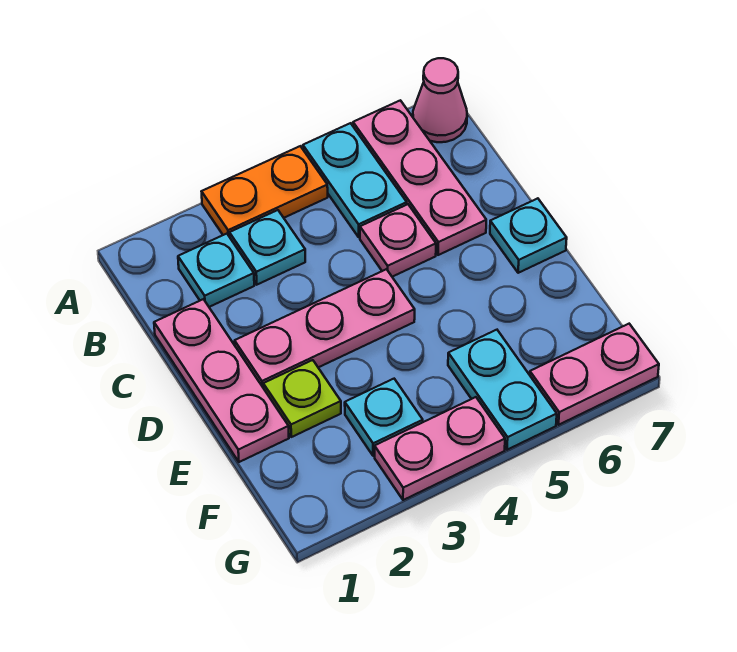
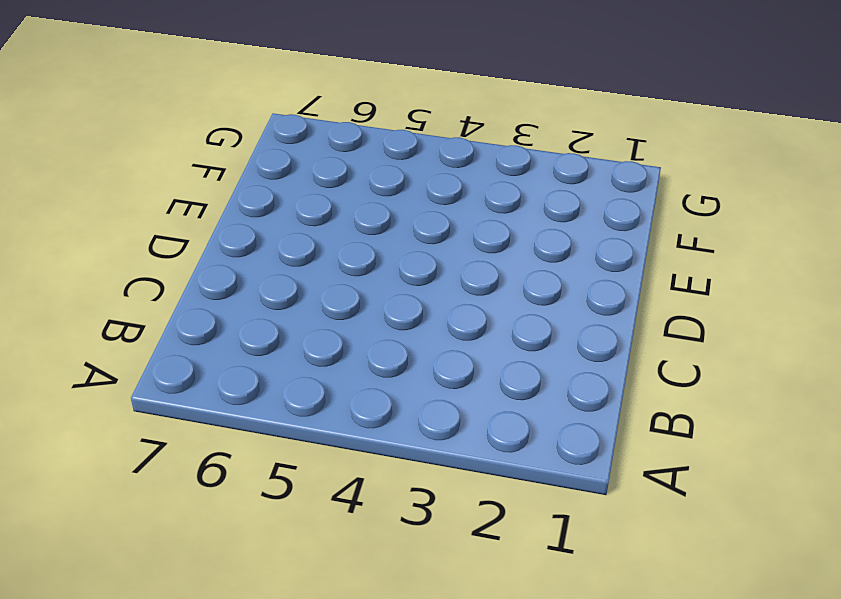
none -> orange plate A3:A4 level 1
none -> cyan plate A5:B5 level 1
none -> pink plate A6:C6 level 1

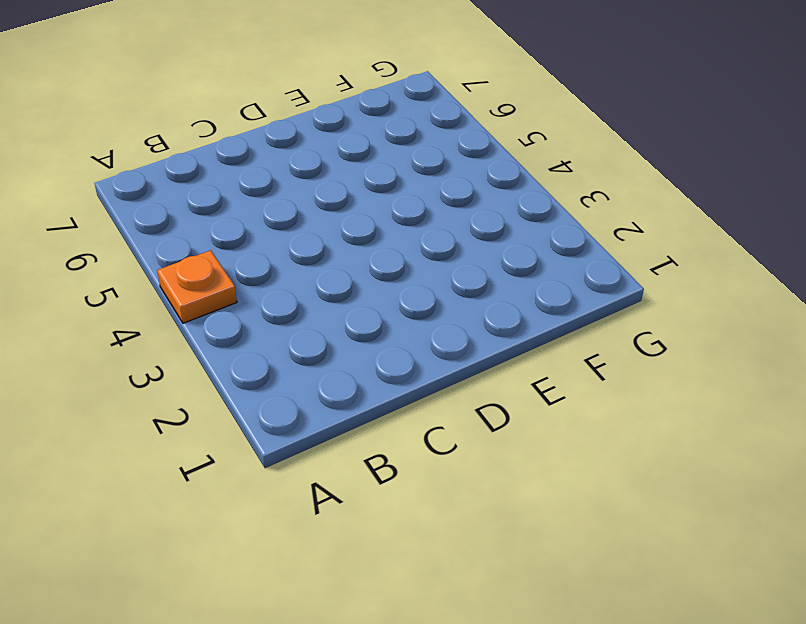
orange plate A4 level 1 -> orange plate A3:A4 level 1
none -> cyan plate A5:B5 level 1
none -> pink plate A6:C6 level 1
none -> pink cone A7 level 1

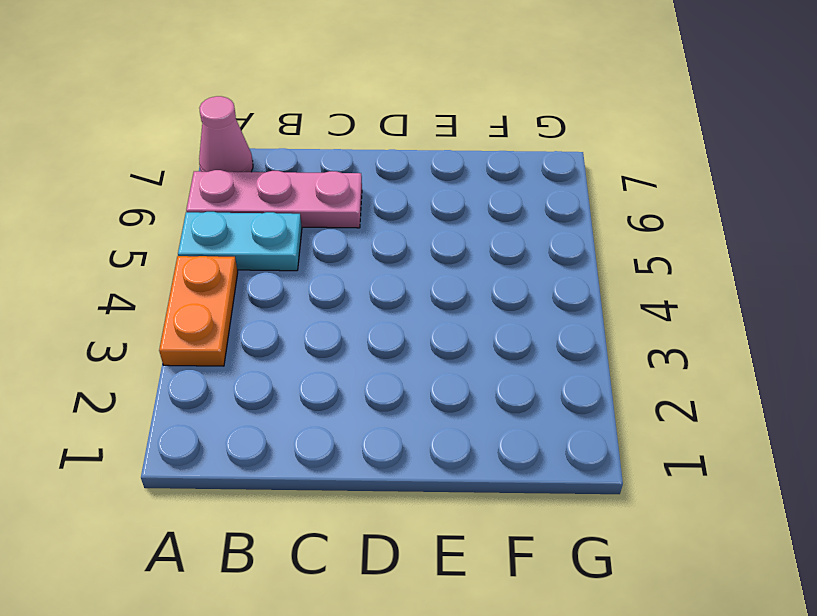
none -> cyan plate B2 level 1
none -> cyan plate B3 level 1
none -> pink plate C1:E1 level 1

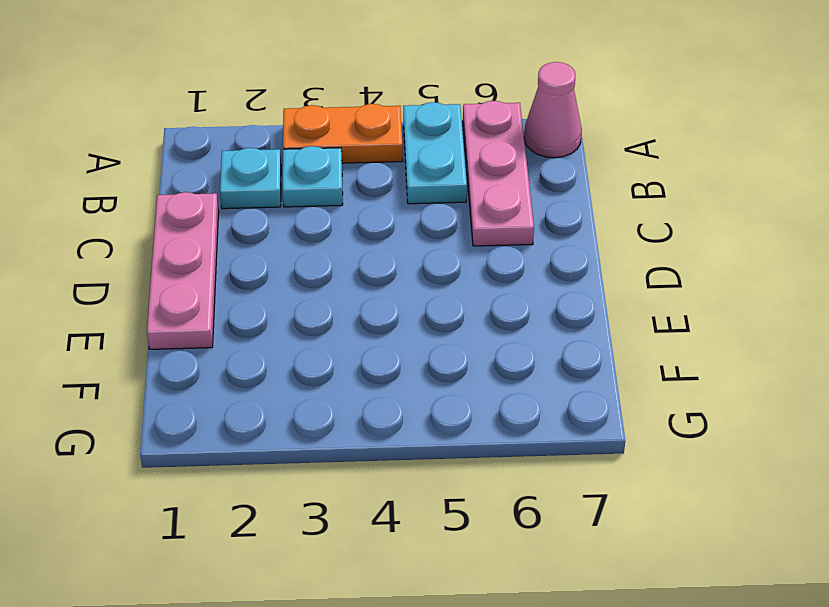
none -> pink plate C5 level 1
none -> pink plate D2:D4 level 1
none -> cyan plate D7 level 1

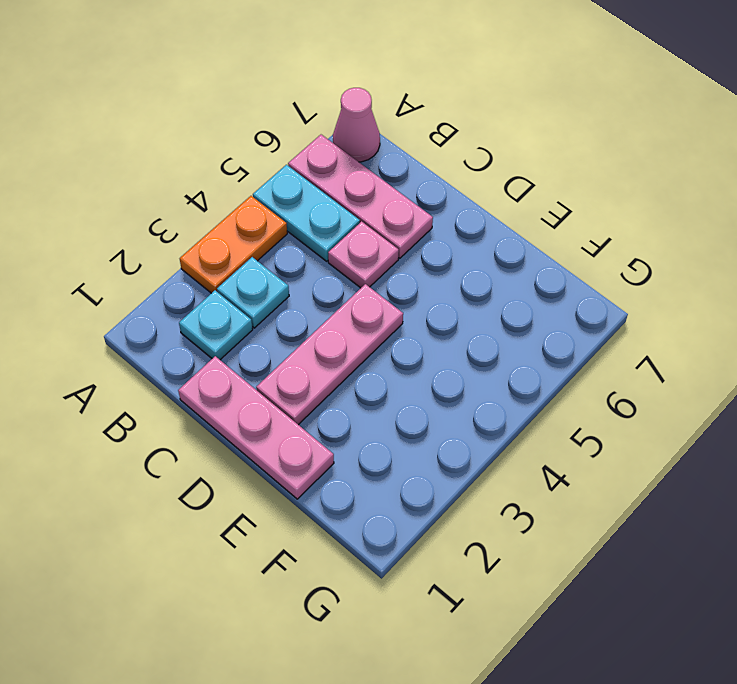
none -> cyan plate D7 level 1
none -> lime plate E2 level 1
none -> cyan plate F3 level 1

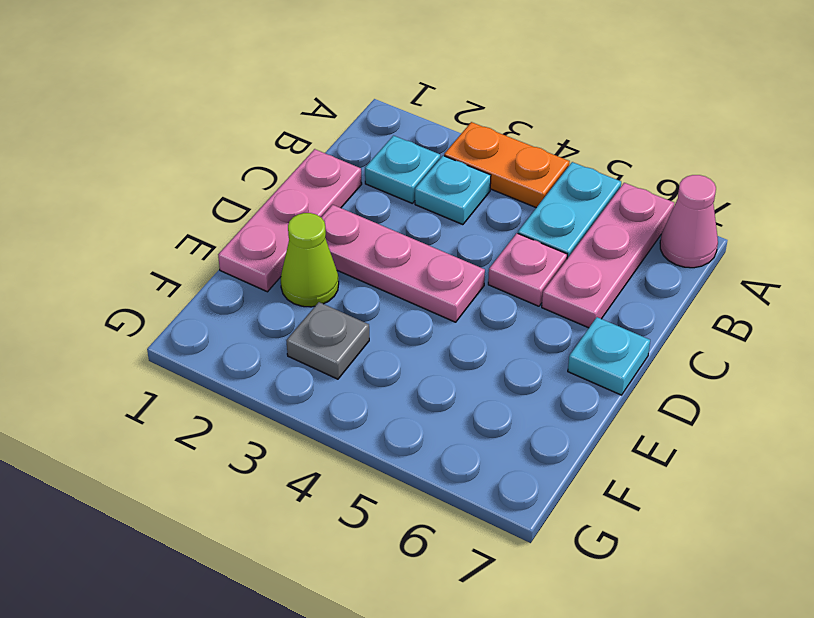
lime cone E2 level 1 -> lime plate E2 level 1
grey plate F3 level 1 -> cyan plate F3 level 1
none -> cyan plate F5:G5 level 1
none -> pink plate G3:G4 level 1
none -> pink plate G6:G7 level 1

